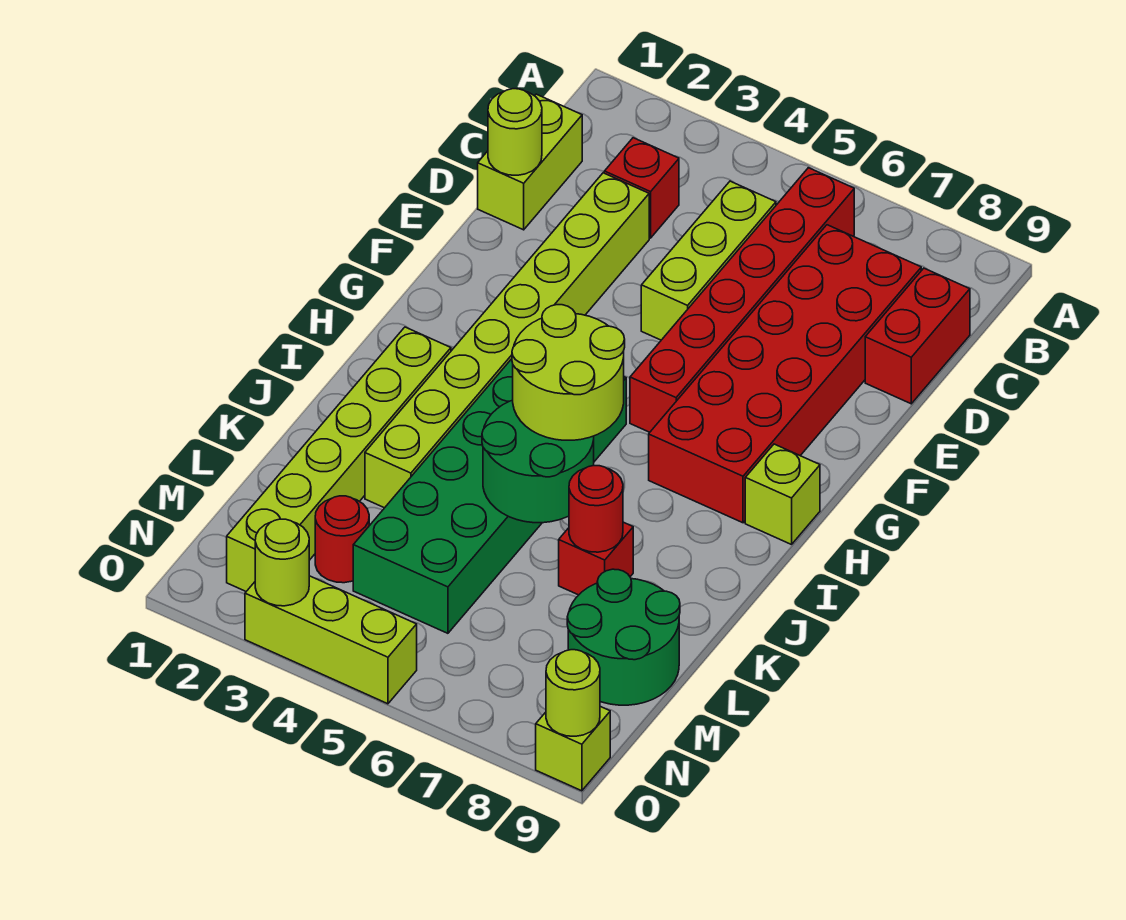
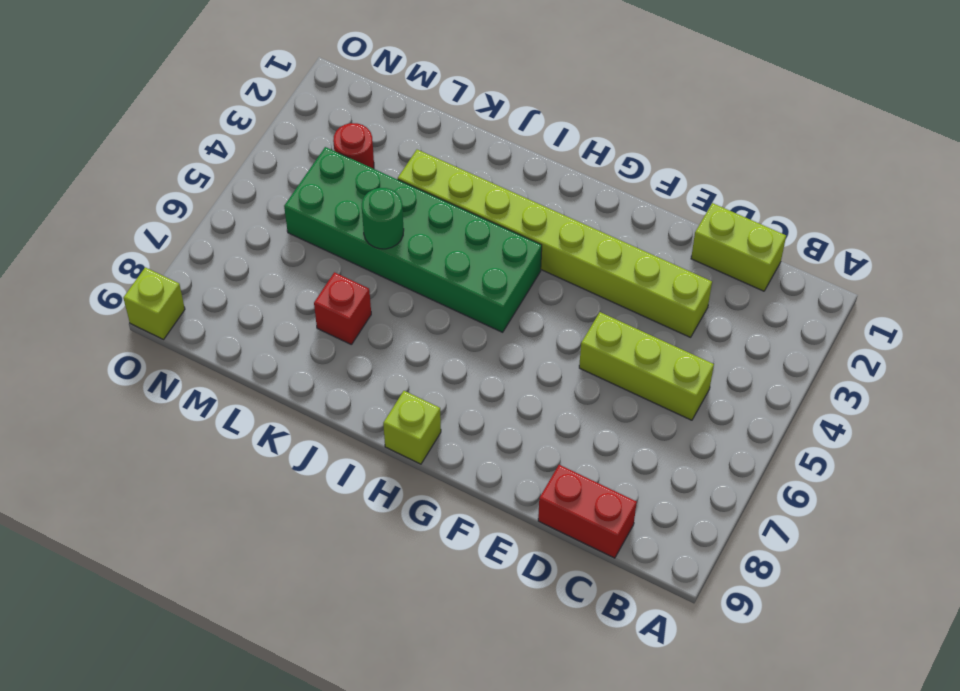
green round brick K5 level 2 -> green round brick J5:K6 level 2
none -> red brick B6:G6 level 1
none -> red brick C3 level 1
none -> red brick C7:H8 level 1

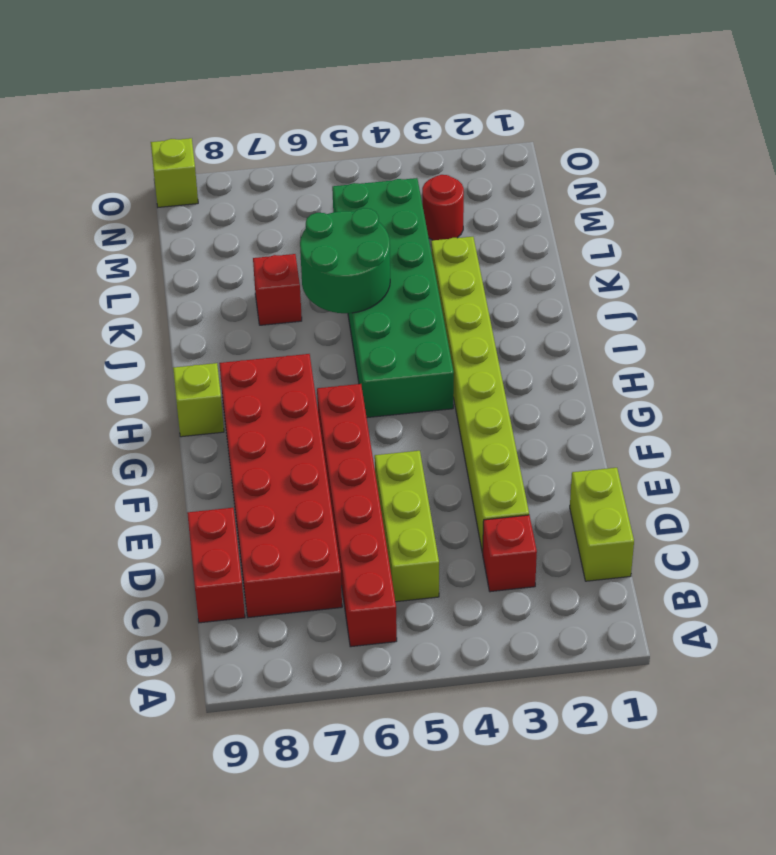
none -> lime brick I2:N2 level 1
none -> green round brick L8:M9 level 1
none -> lime brick O3:O5 level 1

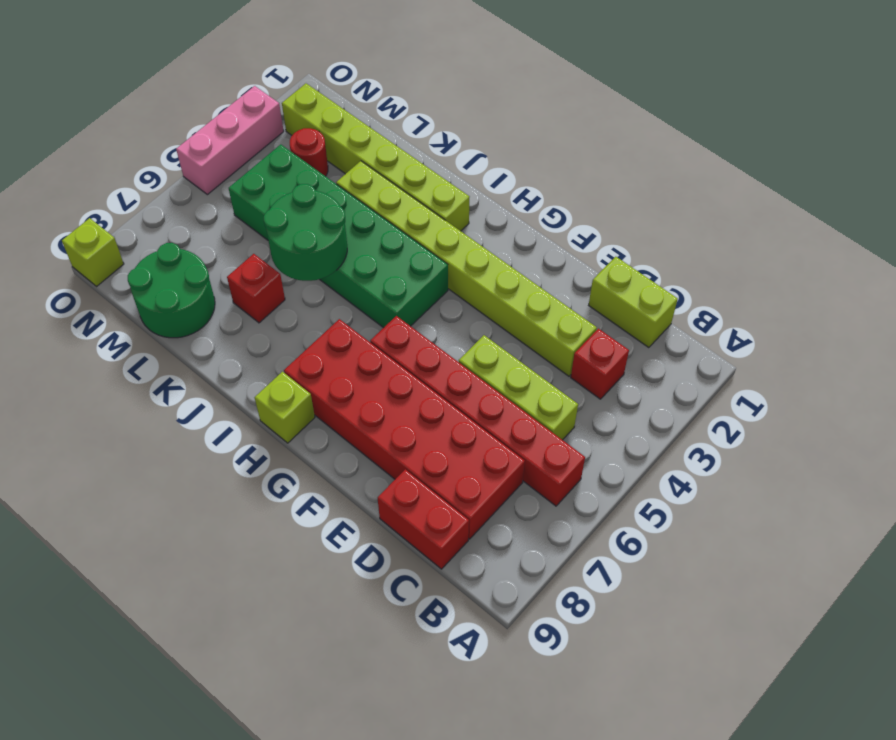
pink brick O3:O5 level 1 -> lime brick O3:O5 level 1
none -> lime round brick D1 level 2
none -> red round brick K7 level 2
none -> lime round brick O3 level 2

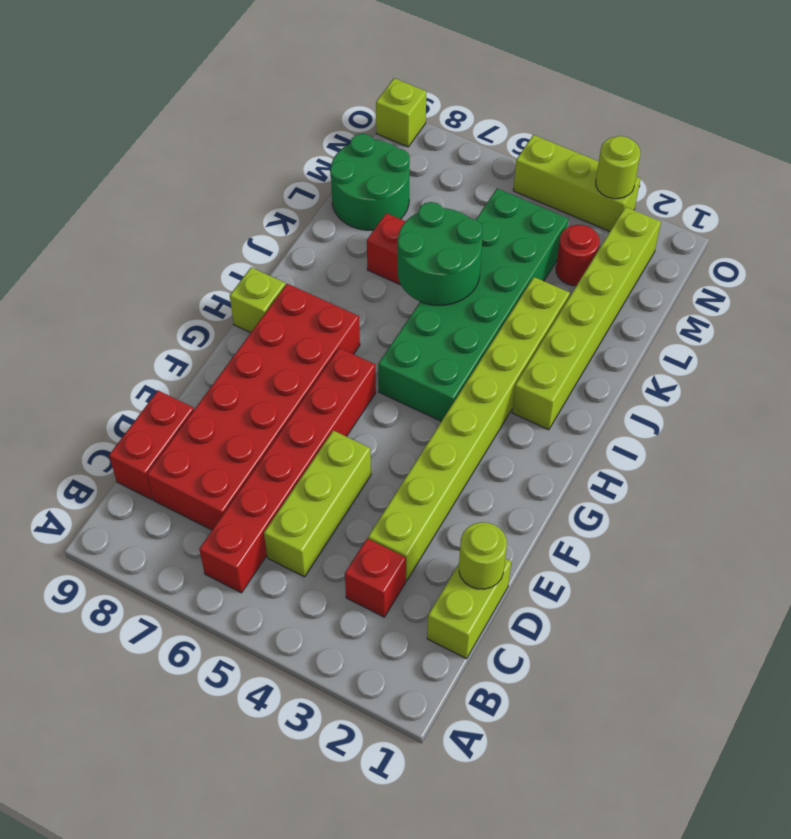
none -> red round brick K7 level 2
none -> lime round brick O9 level 2
none -> lime round brick I5:J6 level 3

